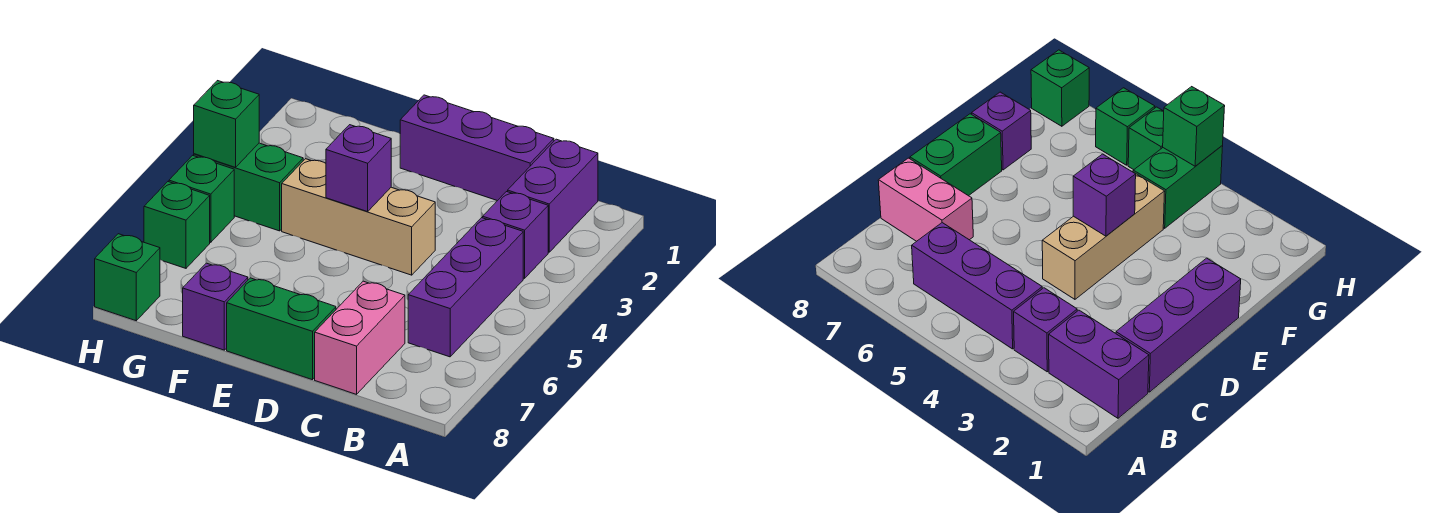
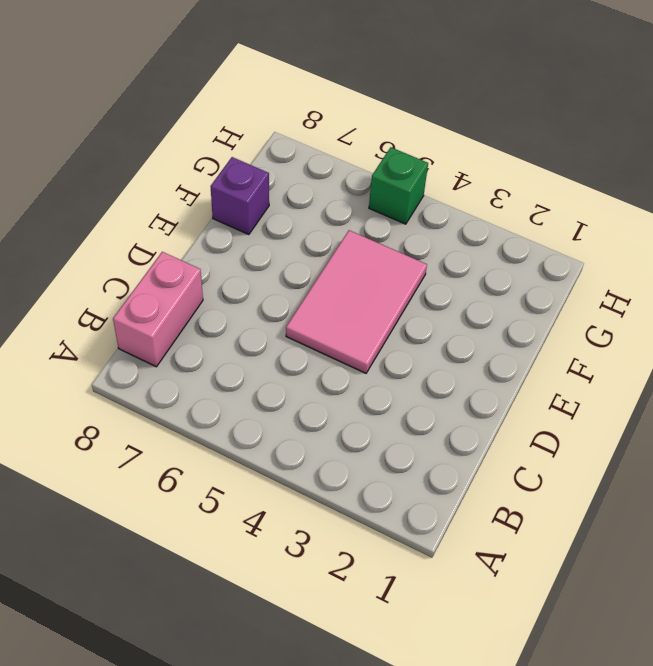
pink brick B8:C8 level 1 -> pink brick C7:C8 level 1
pink tile D4:F5 level 1 -> tan brick D4:F4 level 1
none -> purple brick B1:B2 level 1
none -> purple brick B3 level 1
none -> purple brick B4:B6 level 1

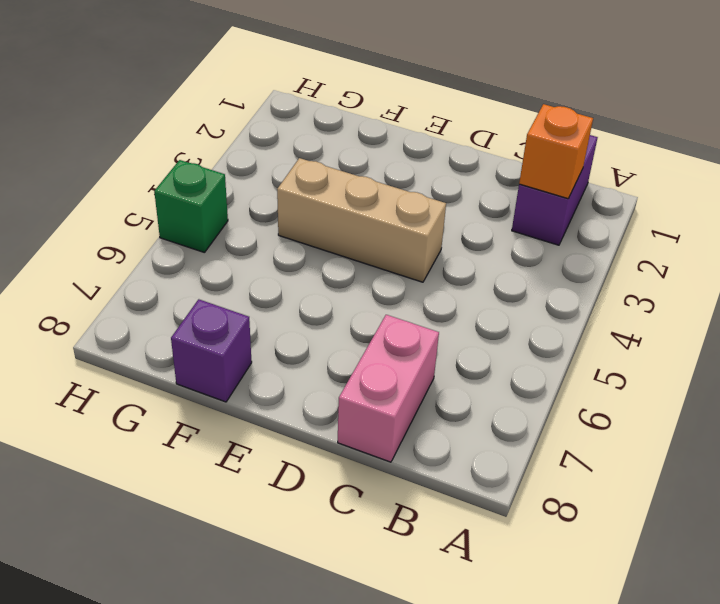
orange brick B2 level 2 -> none
none -> purple brick B3 level 1
none -> purple brick B4:B6 level 1
none -> purple brick C1:E1 level 1

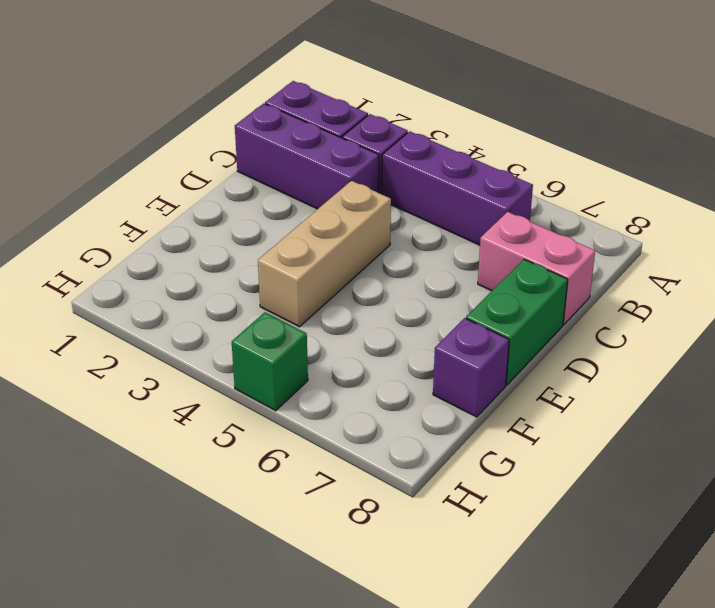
purple brick C1:C3 level 1 -> purple brick C1:E1 level 1
none -> green brick G4:H4 level 1
none -> green brick H6 level 1
none -> green brick H8 level 1

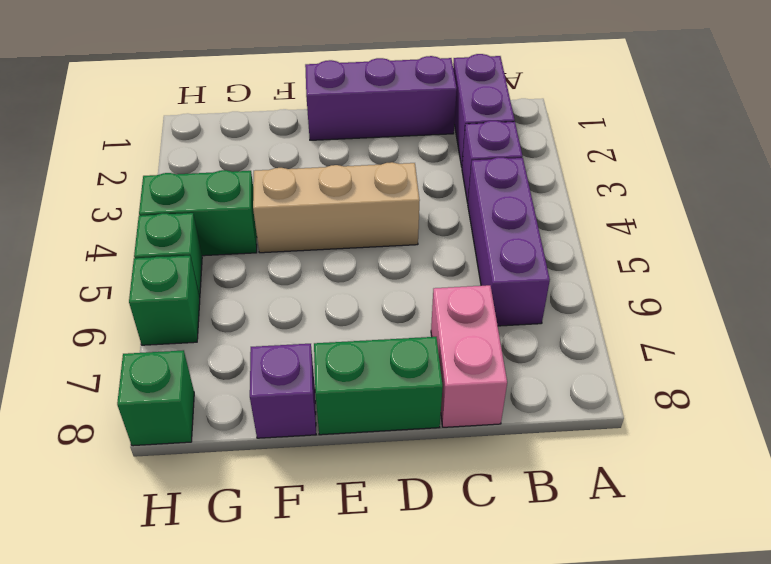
none -> purple brick E4 level 2
none -> green brick H4 level 2

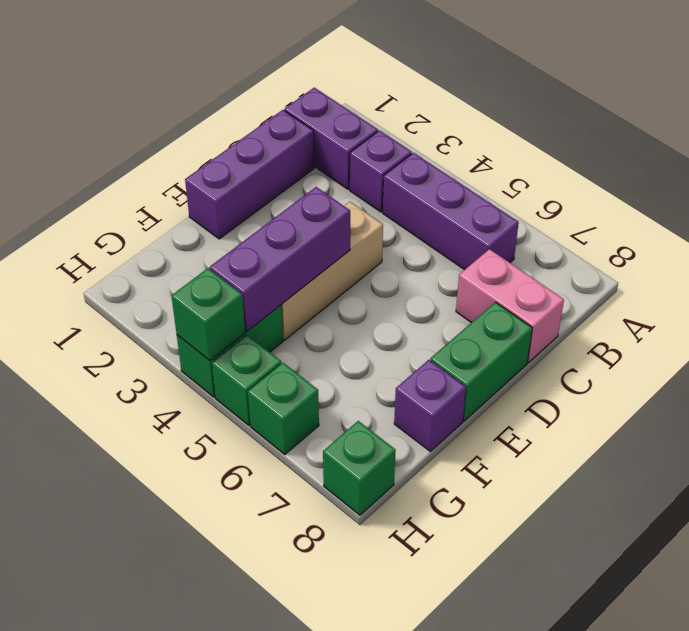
purple brick E4:G4 level 2 -> purple brick E4 level 2

